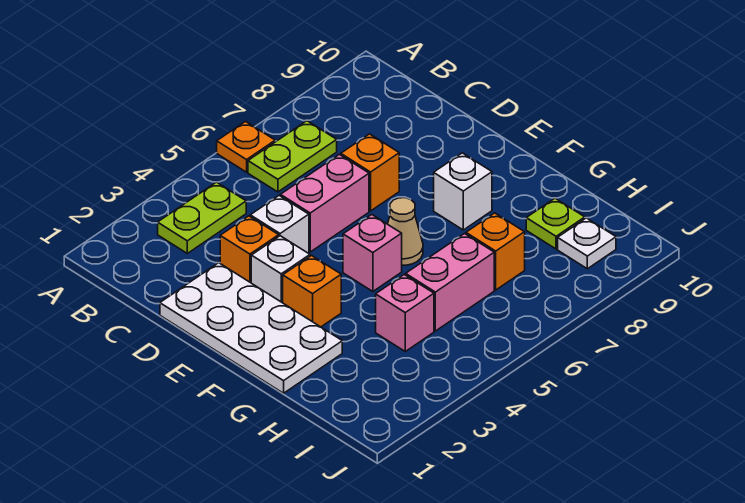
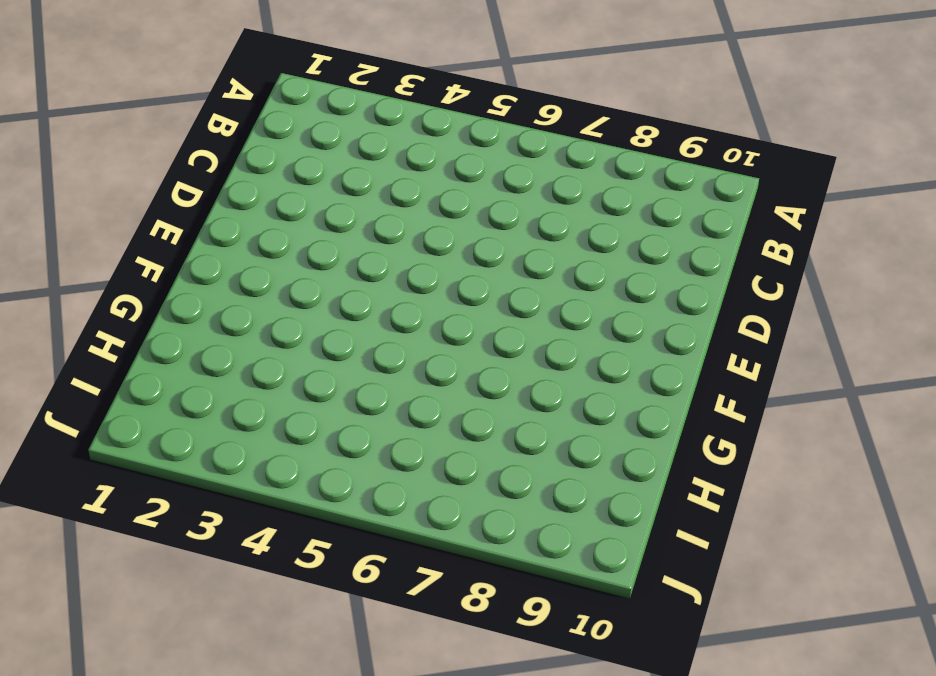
none -> orange plate A6 level 1
none -> lime plate B3:B4 level 1
none -> lime plate B6:B7 level 1

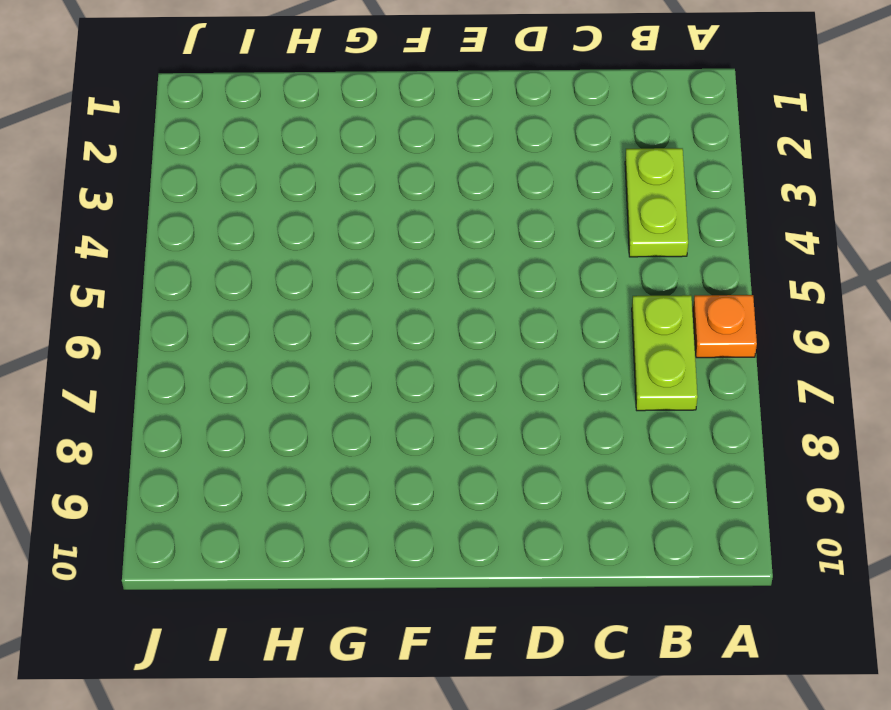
none -> white plate D1:G2 level 1
none -> orange brick D3 level 1
none -> white brick D4 level 1

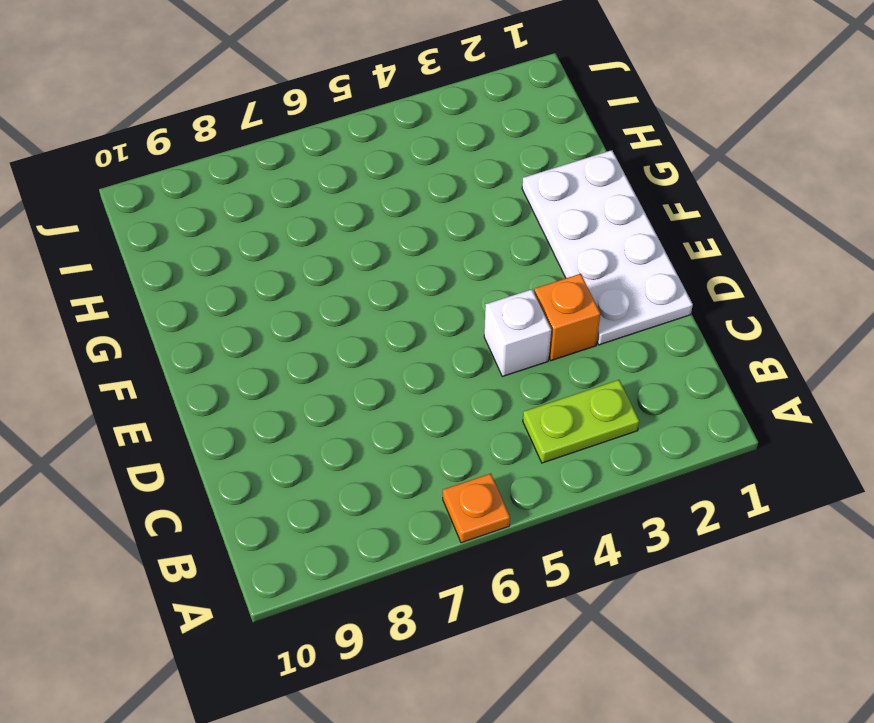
none -> lime plate B6:B7 level 1
none -> pink brick D5:D6 level 1
none -> orange brick D7 level 1

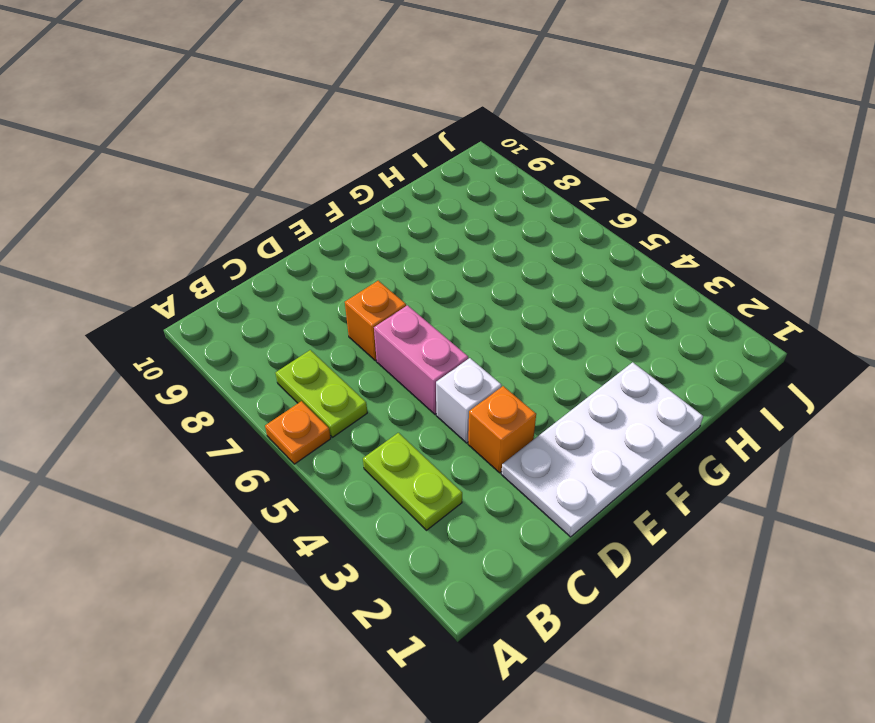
none -> white brick E3 level 1
none -> orange brick F3 level 1
none -> pink brick F5 level 1

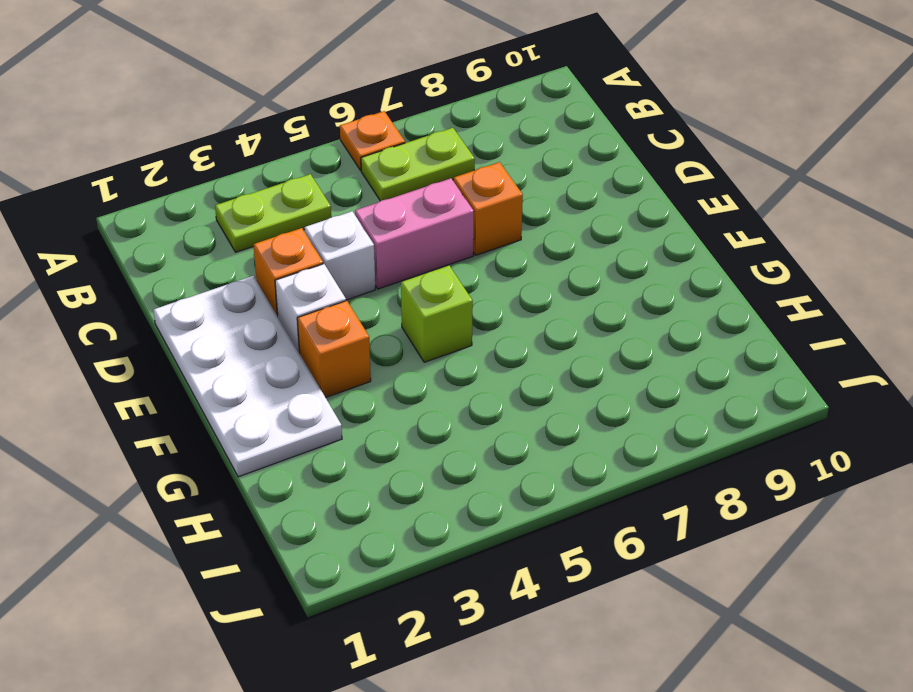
lime brick F5 level 1 -> pink brick F5 level 1
none -> tan cone F6 level 1
none -> white brick F8 level 1
none -> pink brick H4 level 1

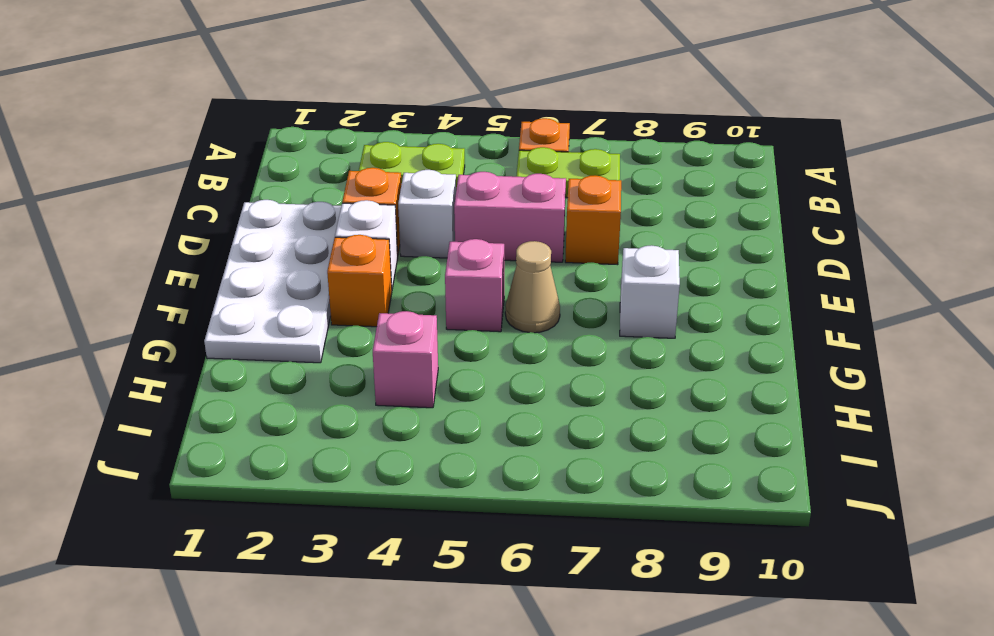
none -> pink brick H5:H6 level 1
none -> orange brick H7 level 1
none -> lime plate H9 level 1

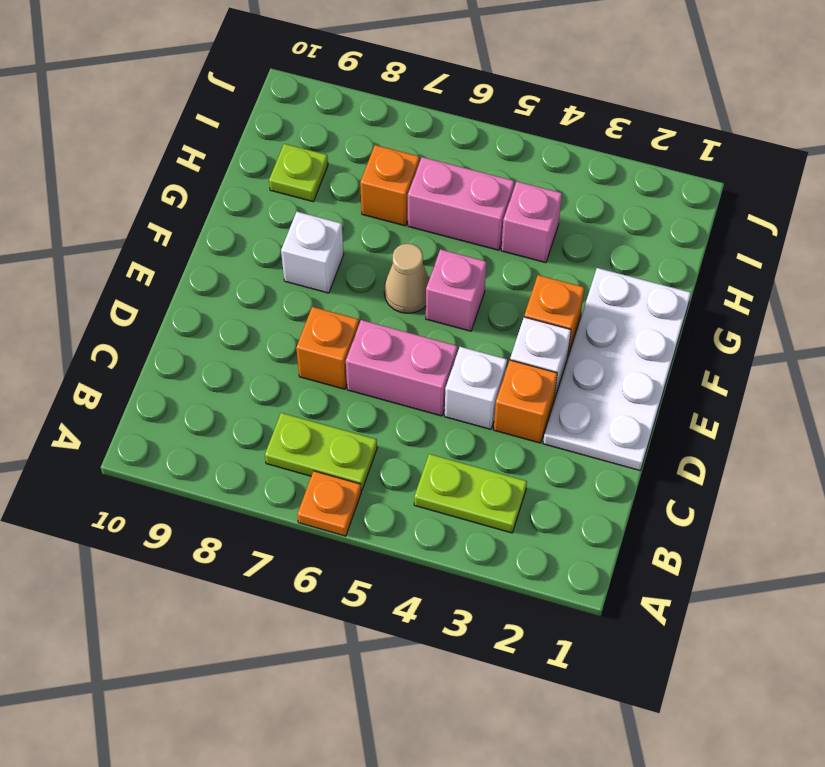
none -> white plate I9 level 1

